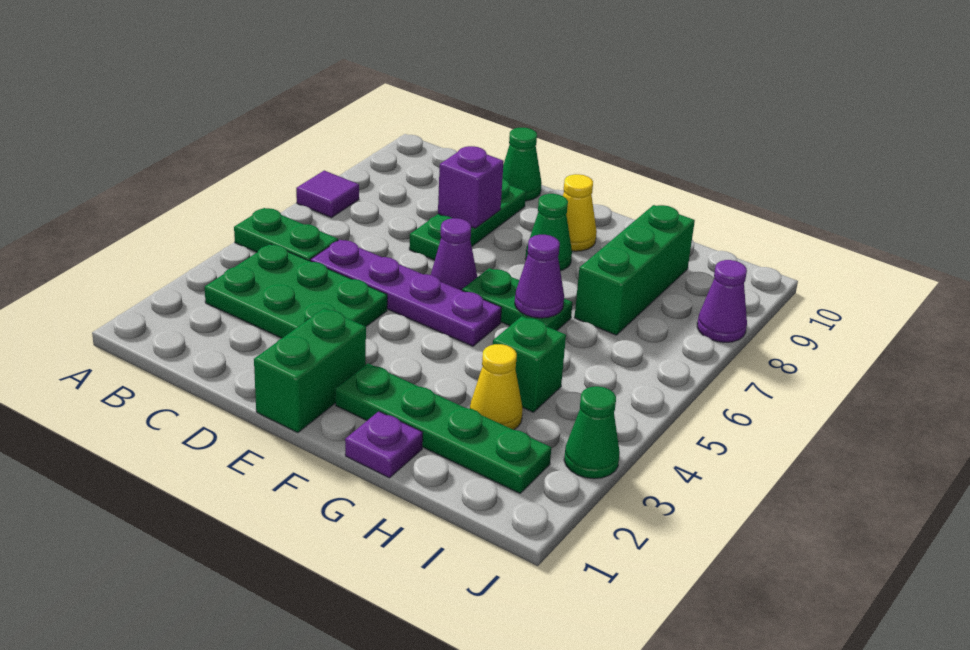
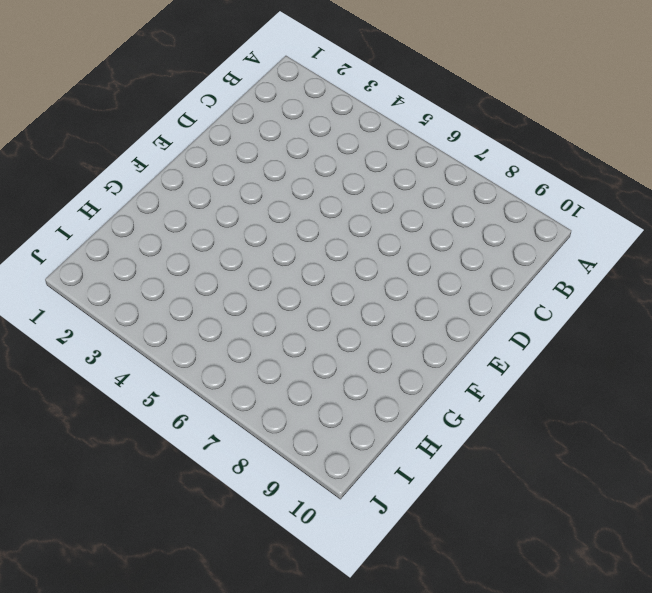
none -> green plate A5:B5 level 1
none -> purple tile A7 level 1
none -> green plate B3:D4 level 1

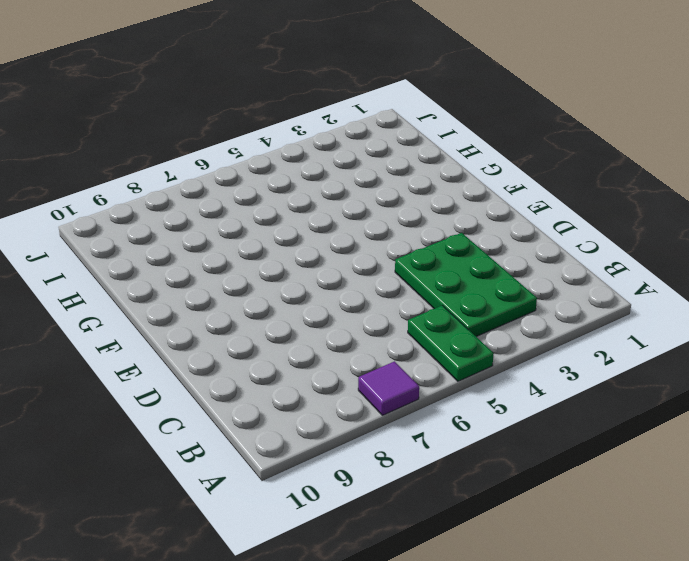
none -> purple plate C5:F5 level 1
none -> green plate D7:D9 level 1
none -> green cone D10 level 1

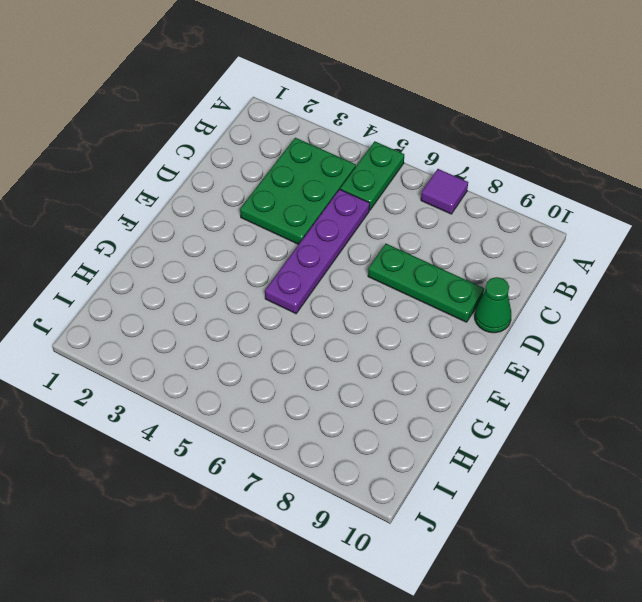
none -> green brick E1:E2 level 1
none -> purple cone E6 level 1
none -> green plate F2:I2 level 1

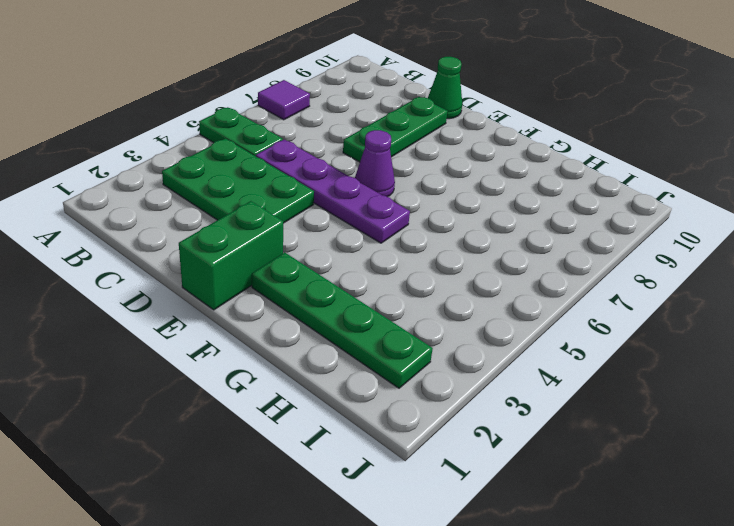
none -> green plate F6:G6 level 1
none -> green cone F8 level 1
none -> yellow cone F9 level 1

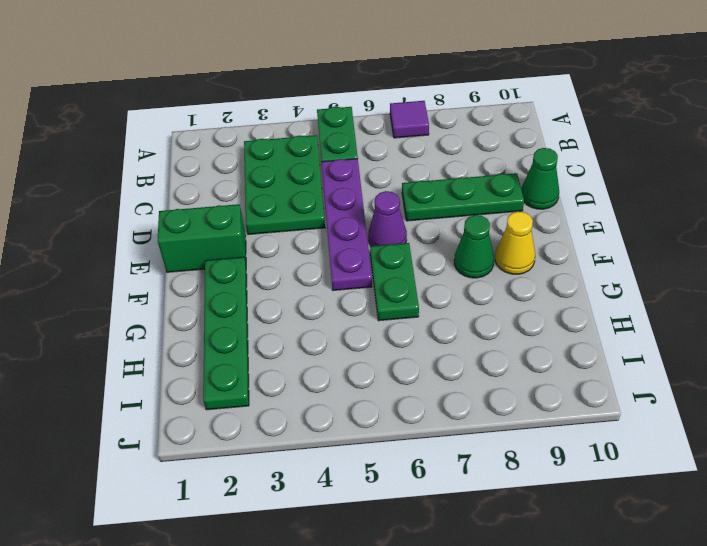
none -> purple plate G1 level 1
none -> yellow cone H3 level 1
none -> green brick H4 level 1

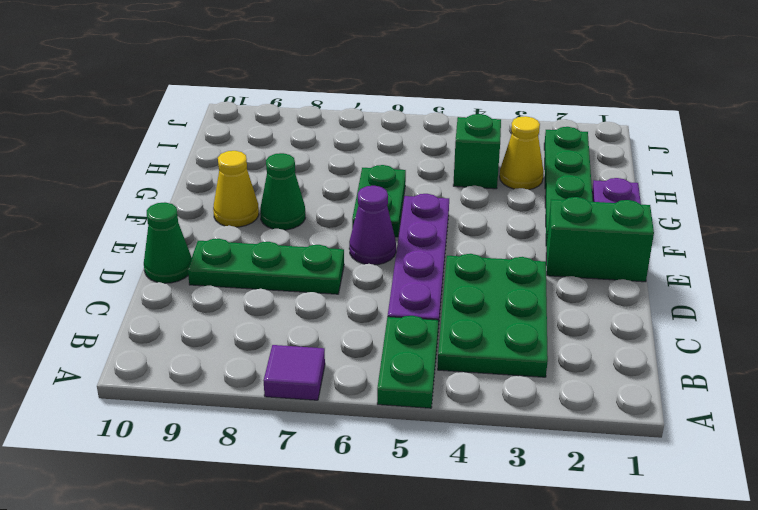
none -> green brick H7:H9 level 1
none -> green cone J3 level 1
none -> purple cone J8 level 1

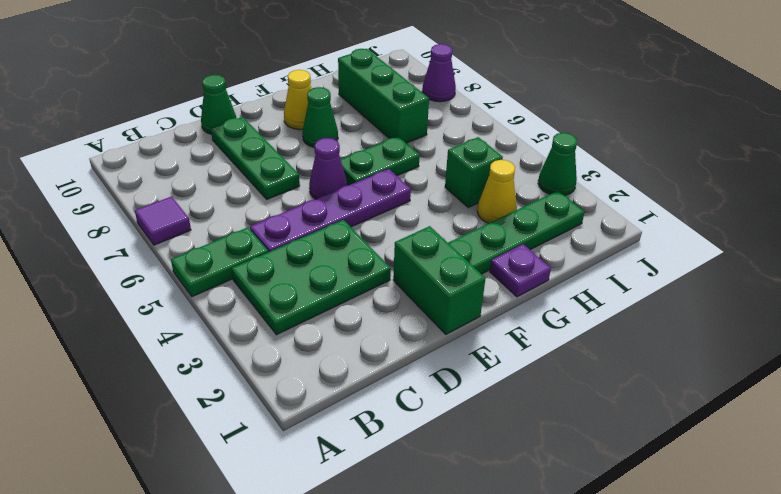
none -> purple brick D8 level 2
none -> purple cone G6 level 2

